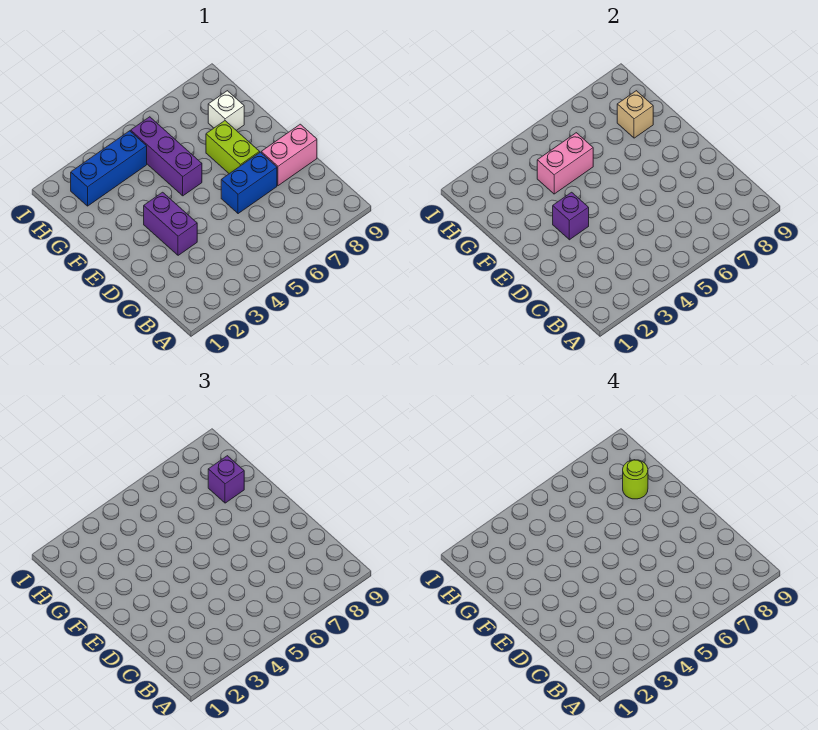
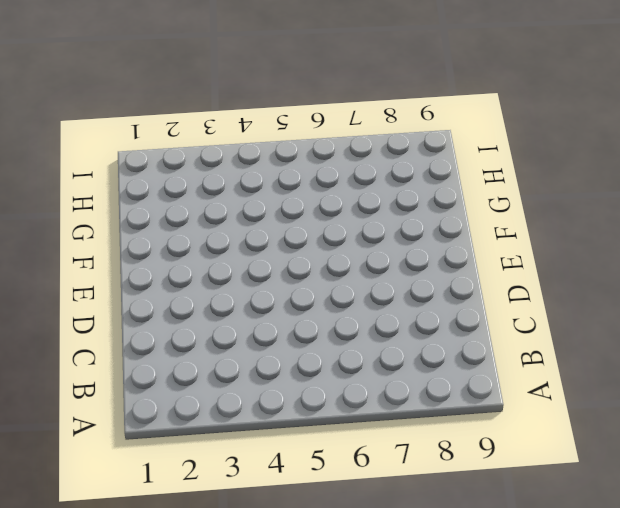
none -> purple brick D3:E3 level 1
none -> blue brick D6:D7 level 1
none -> pink brick D8:D9 level 1

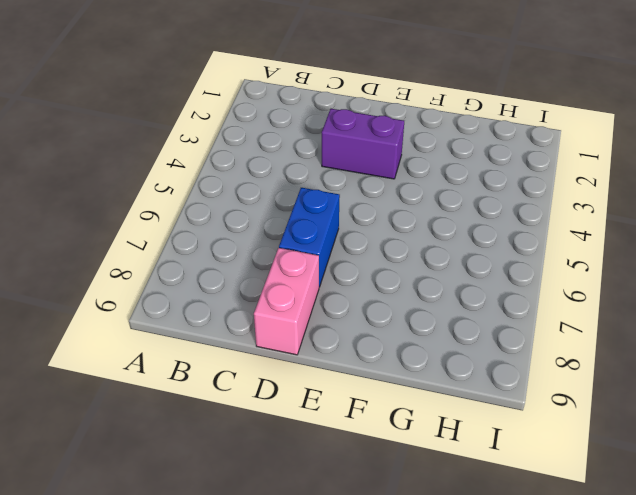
none -> lime brick E7:F7 level 1
none -> purple brick F5:H5 level 1
none -> white brick G8 level 1

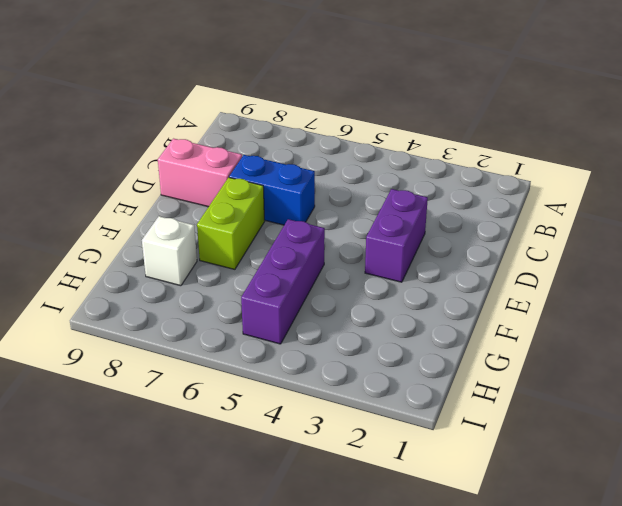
none -> blue brick H2:H4 level 1
none -> purple brick E3 level 2
none -> pink brick G4:G5 level 2

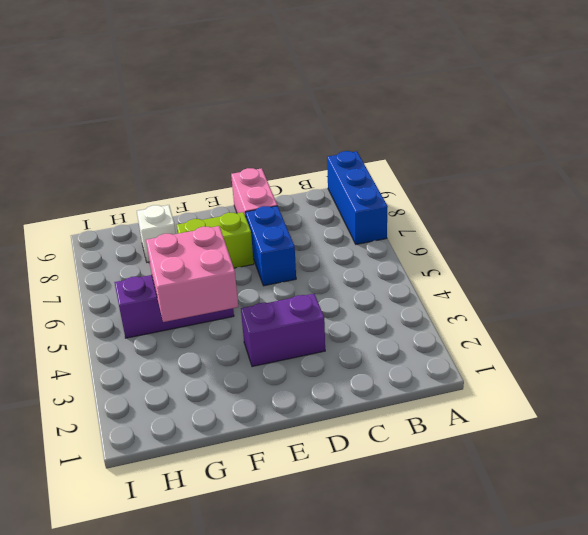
blue brick A7:A9 level 1 -> blue brick H2:H4 level 1
pink brick F4:G5 level 2 -> pink brick G4:G5 level 2
none -> purple brick E3 level 2
none -> tan brick G8 level 2
none -> purple brick G8 level 3

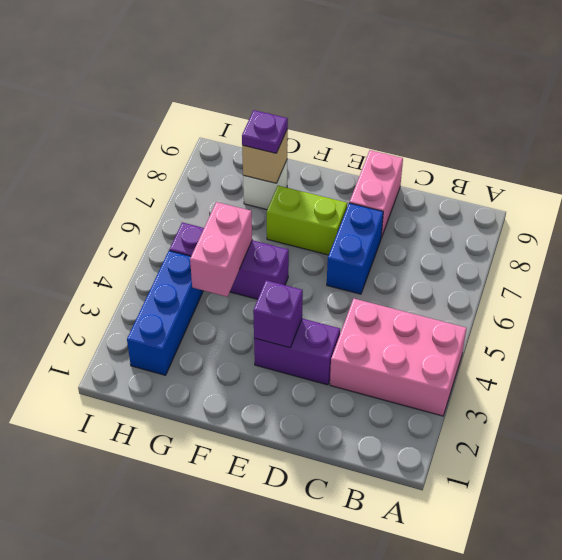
pink brick A3:C4 level 1 -> none
purple plate G8 level 3 -> purple brick G8 level 3
none -> lime round brick G8 level 4

